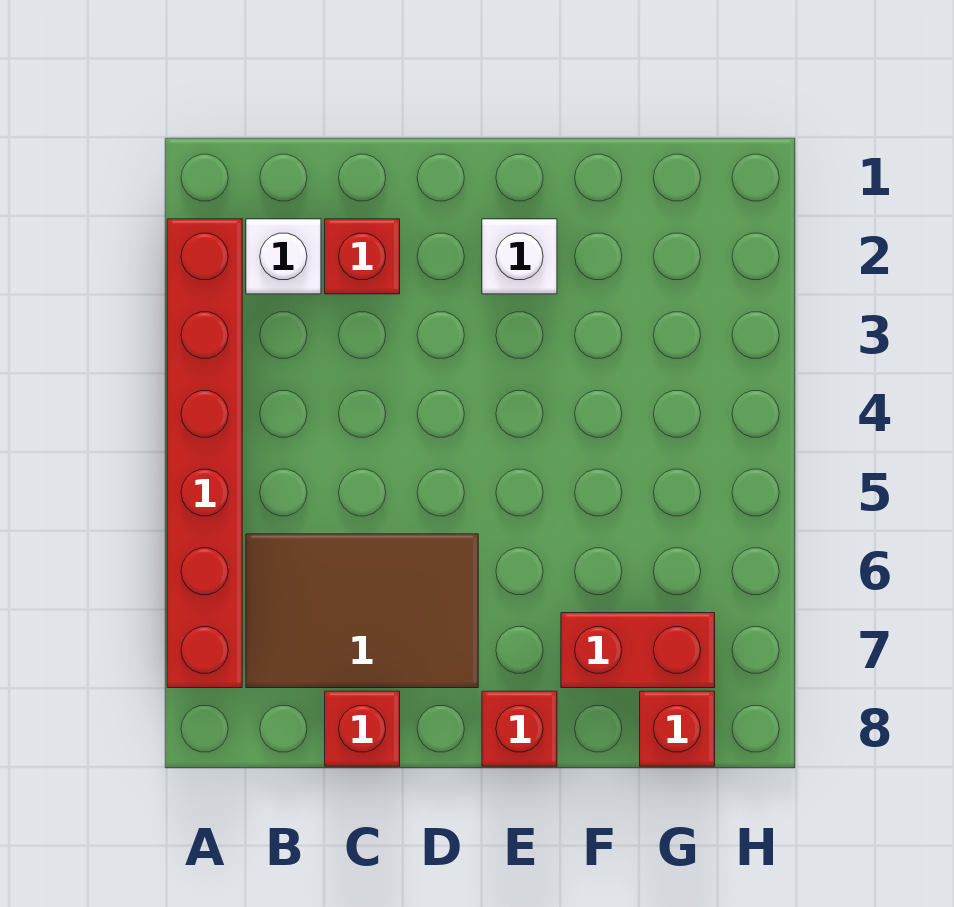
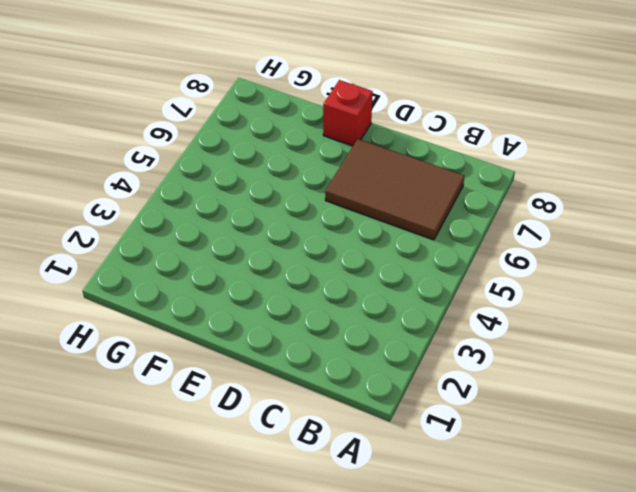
none -> red brick A2:A7 level 1
none -> white brick B2 level 1

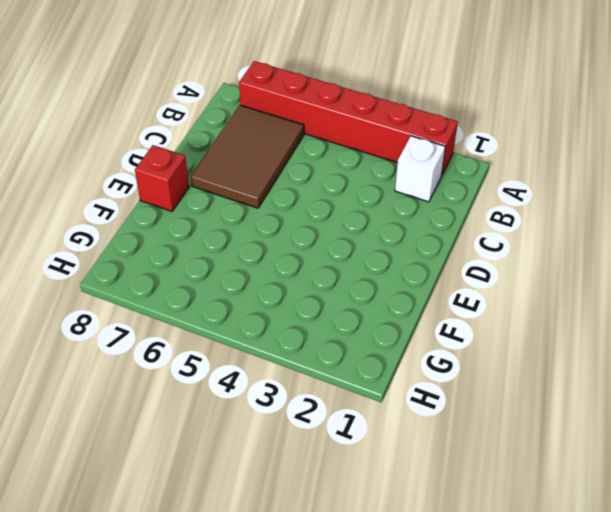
none -> red brick C2 level 1
none -> red brick C8 level 1

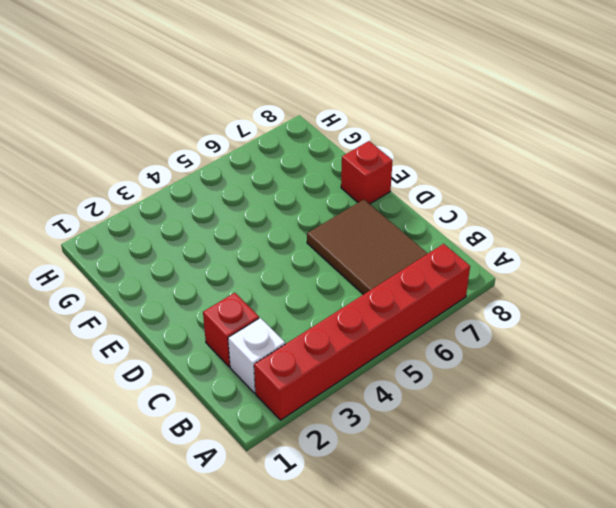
none -> red brick C8 level 1
none -> white brick E2 level 1

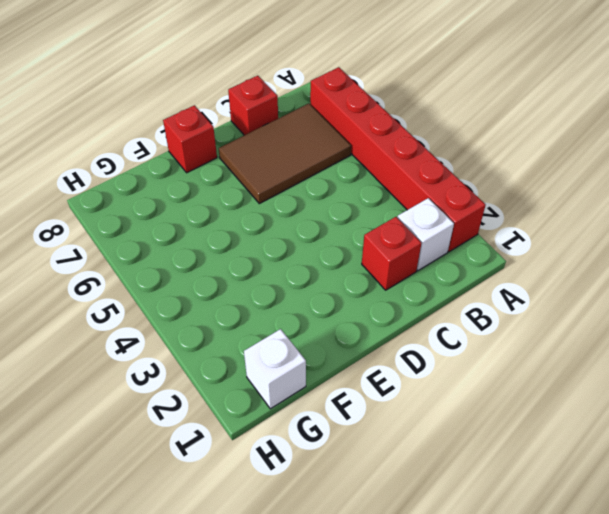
white brick G1 level 1 -> white brick E2 level 1
none -> red brick F7:G7 level 1
none -> red brick G8 level 1

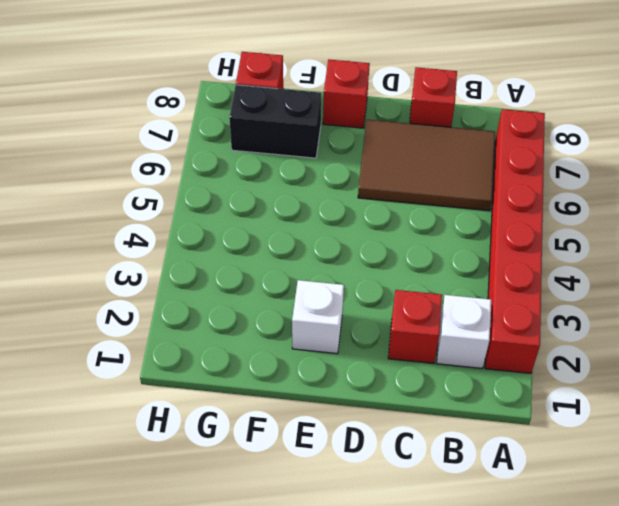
black brick F7:G7 level 1 -> red brick F7:G7 level 1

